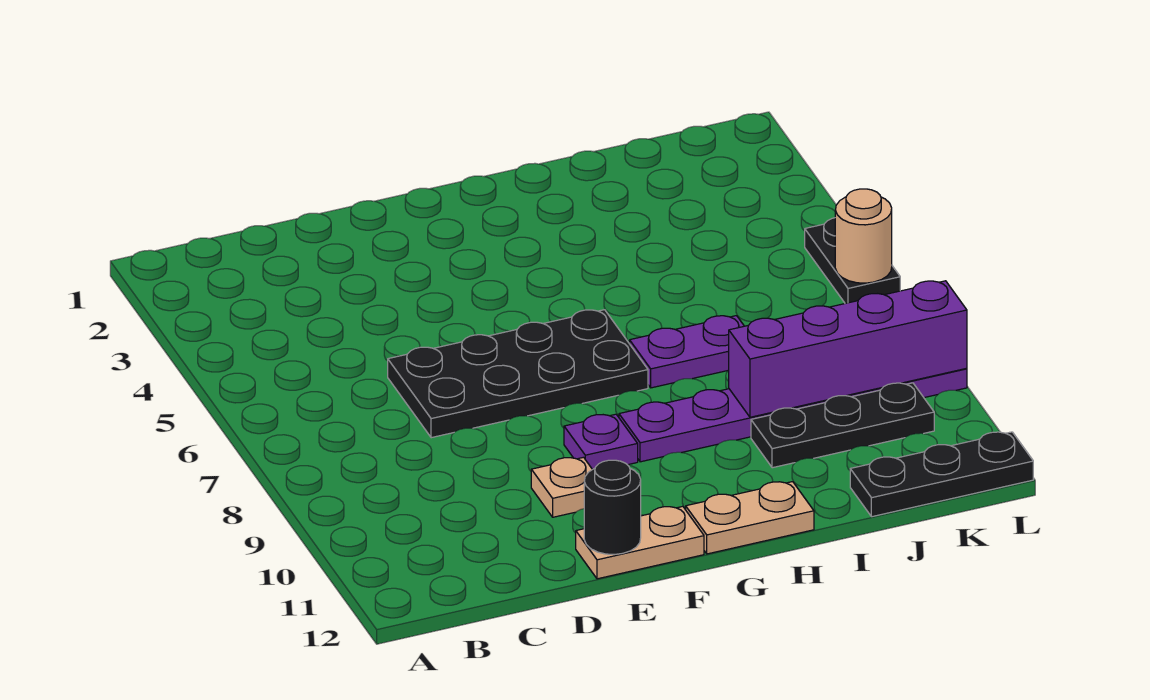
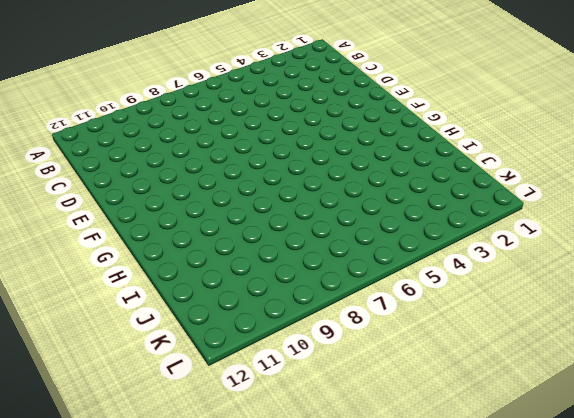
none -> black plate D6:G7 level 1
none -> tan plate E10 level 1
none -> tan plate E12:F12 level 1

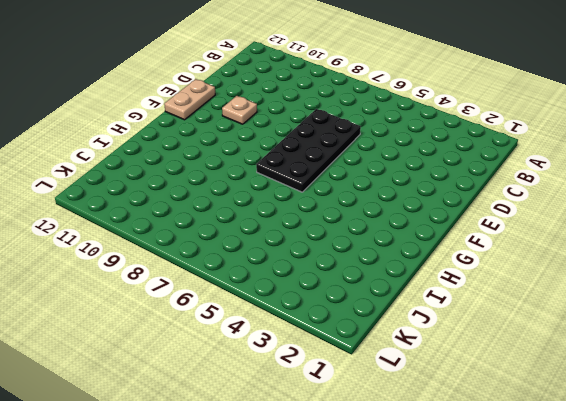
none -> purple plate F9 level 1
none -> purple plate G9:L9 level 1
none -> tan plate G12:H12 level 1

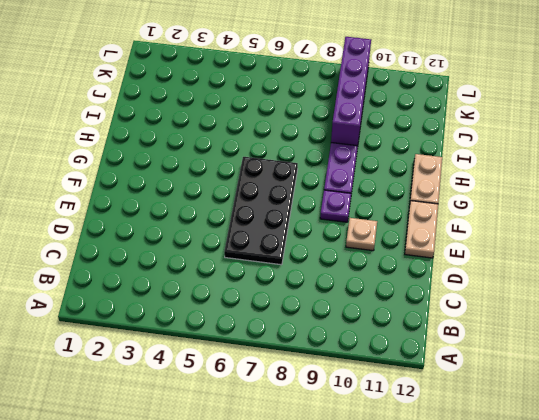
none -> purple plate H7:I7 level 1
none -> black plate I10:K10 level 1
none -> black plate J12:L12 level 1

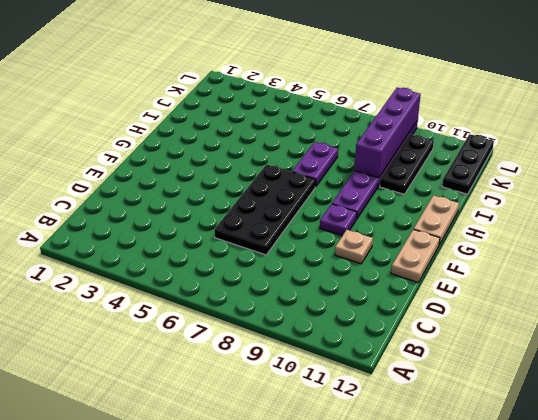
none -> black plate L5:L6 level 1
none -> black round brick E12 level 2
none -> tan round brick L6 level 2

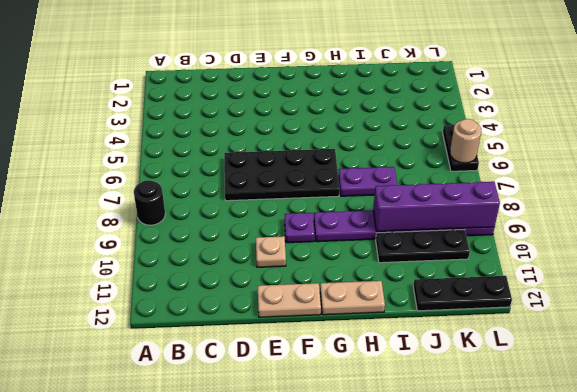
black round brick A8 level 1 -> black round brick E12 level 2

